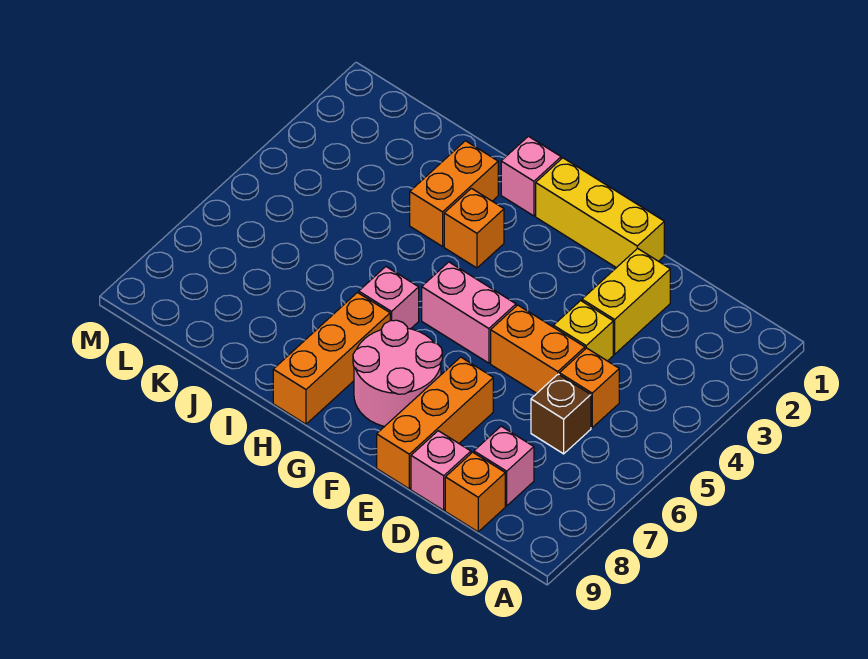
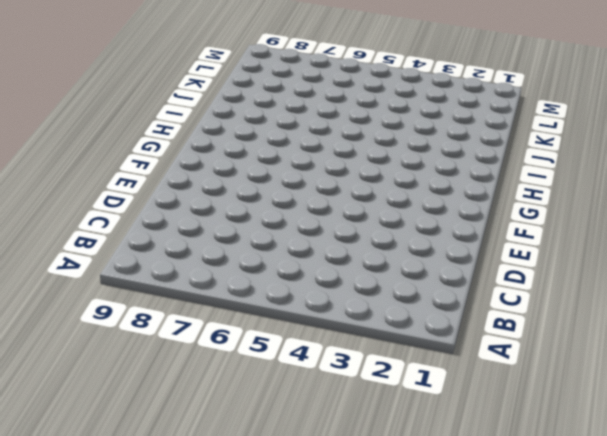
none -> orange brick C5 level 1
none -> brown brick C6 level 1
none -> pink brick C8 level 1

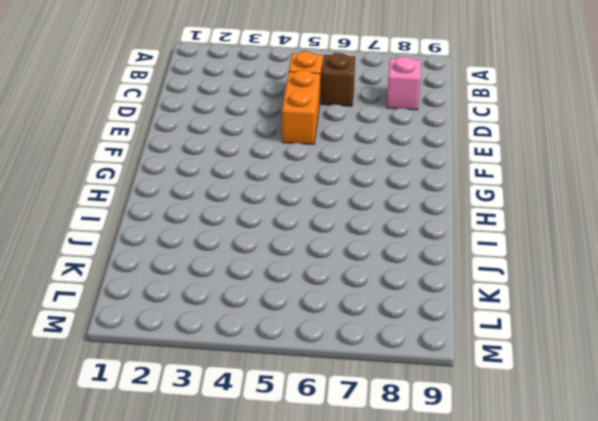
none -> orange brick C9 level 1
none -> yellow brick D2:D3 level 1
none -> yellow brick D4 level 1

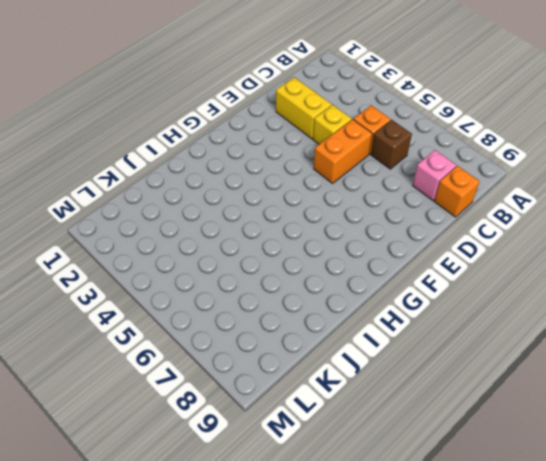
none -> pink brick D9 level 1
none -> yellow brick E1:G1 level 1
none -> orange brick E7:E9 level 1

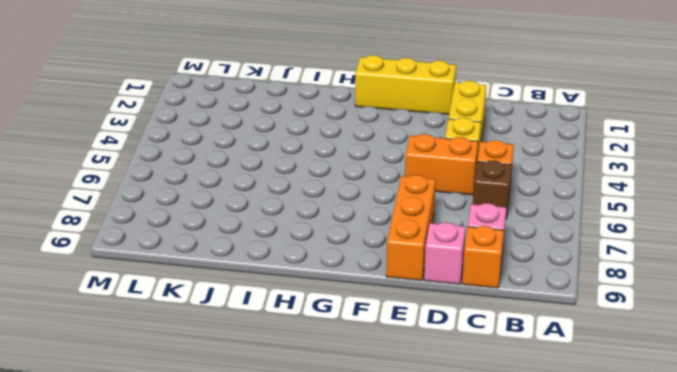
none -> pink brick F5:G5 level 1
none -> pink round brick F7:G8 level 1
none -> pink brick H1 level 1

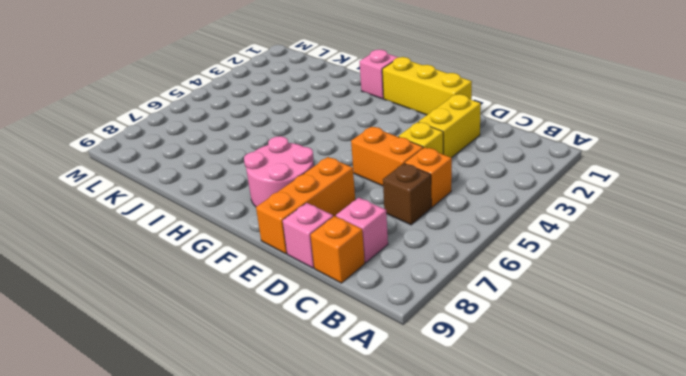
none -> pink brick F5:G5 level 1
none -> orange brick H3 level 1
none -> pink brick H6 level 1

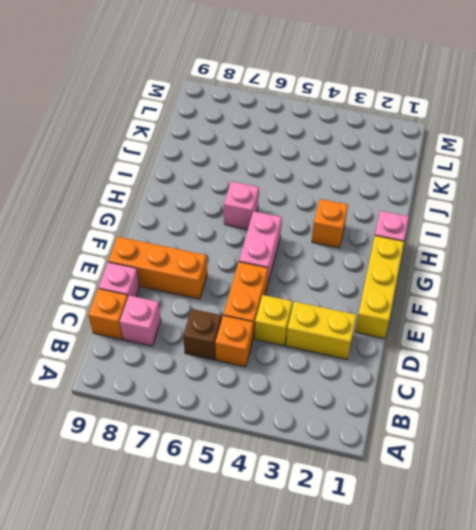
none -> pink round brick F7:G8 level 1
none -> orange brick H7:H9 level 1
none -> orange brick I2:I3 level 1

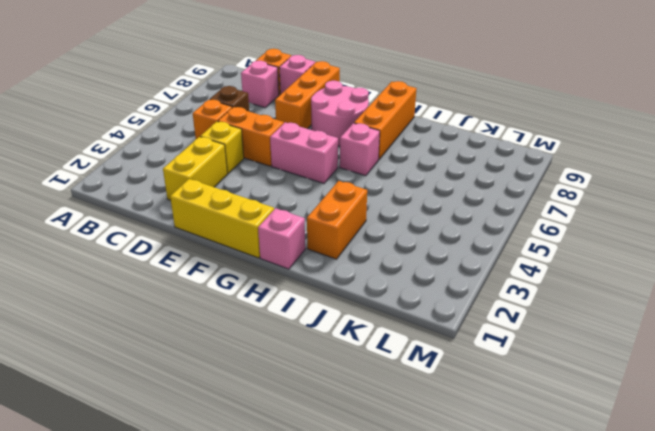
none -> orange brick H3 level 1

